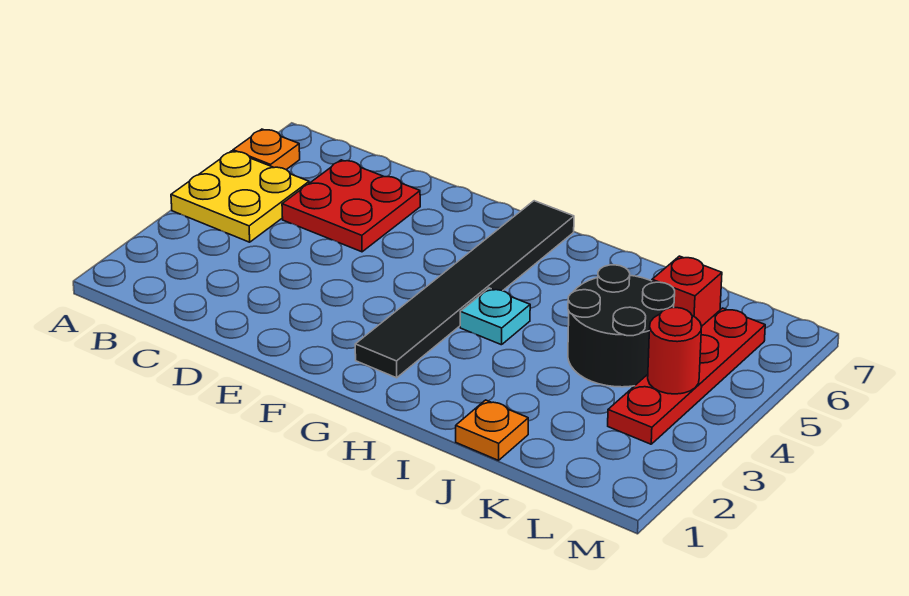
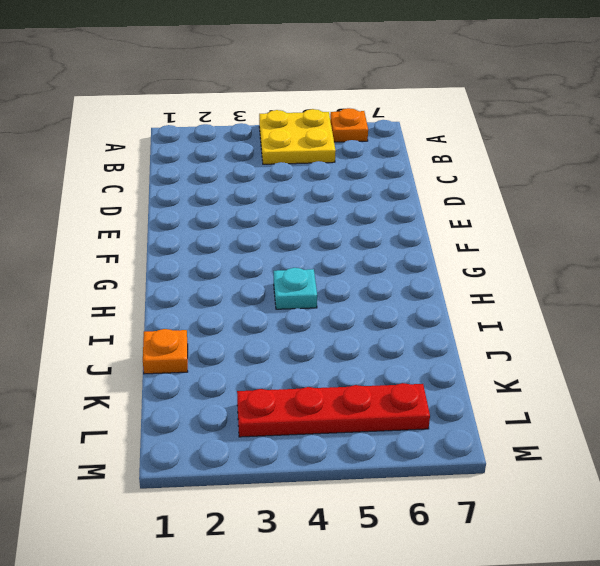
none -> red plate C5:D6 level 1
none -> black tile G2:G7 level 1

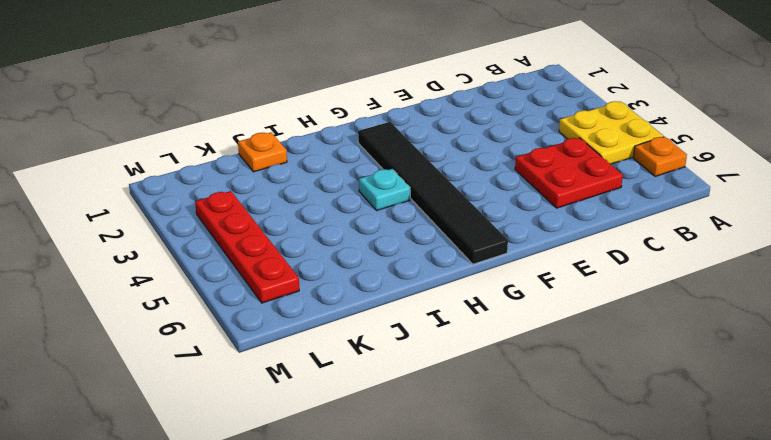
none -> black round brick J4:K5 level 1
none -> red brick K6 level 1

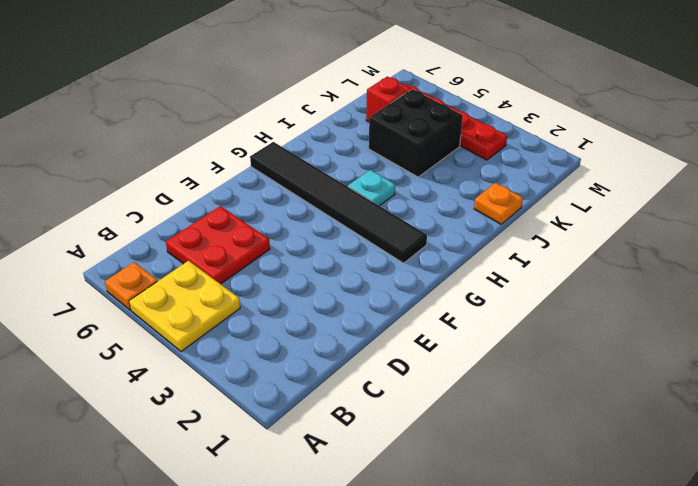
black brick J4:K5 level 1 -> black round brick J4:K5 level 1
none -> red round brick L4 level 2

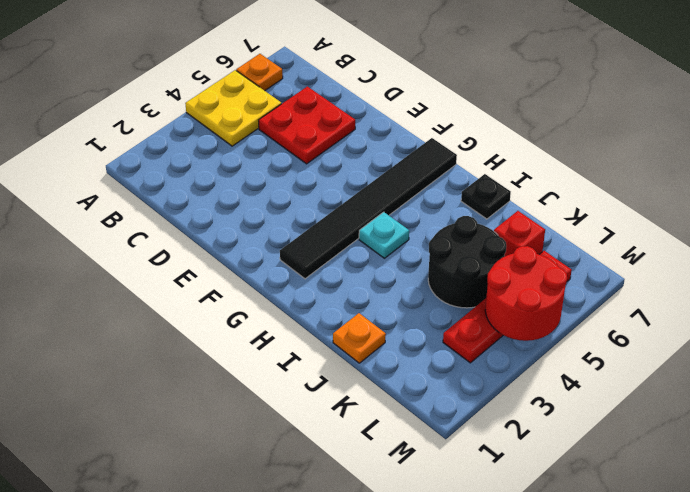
black plate I7 level 1 -> none
red round brick L4:M5 level 2 -> red round brick L4 level 2

